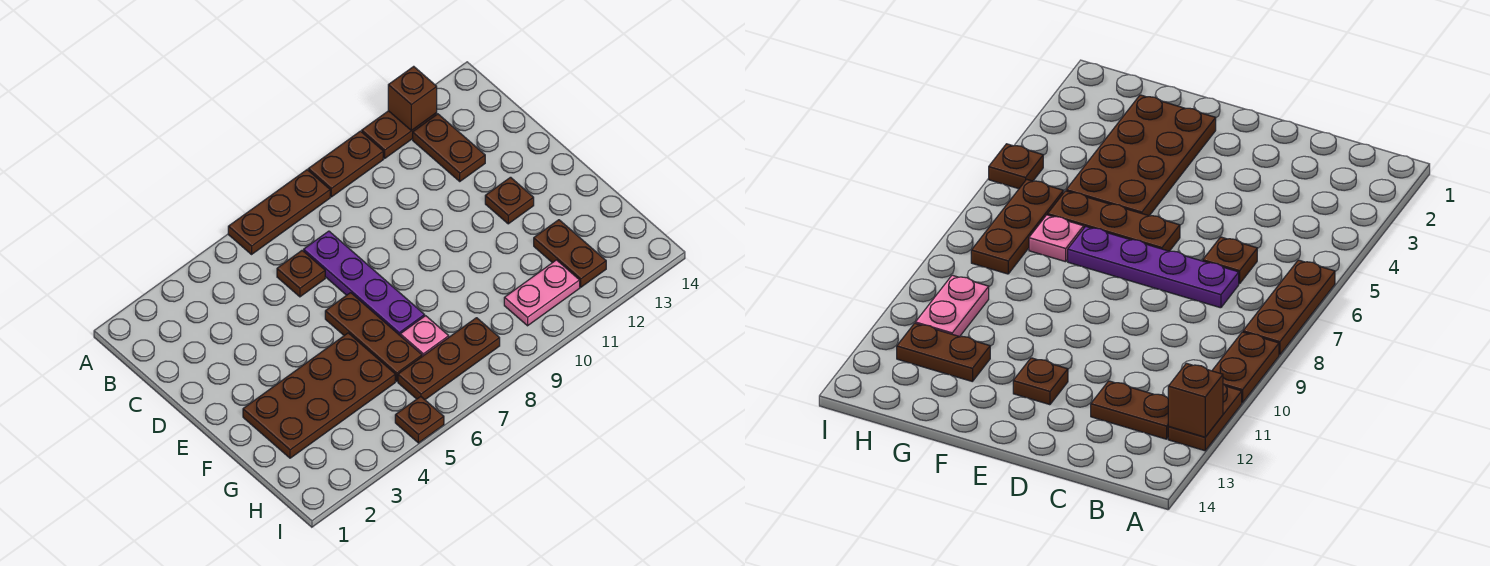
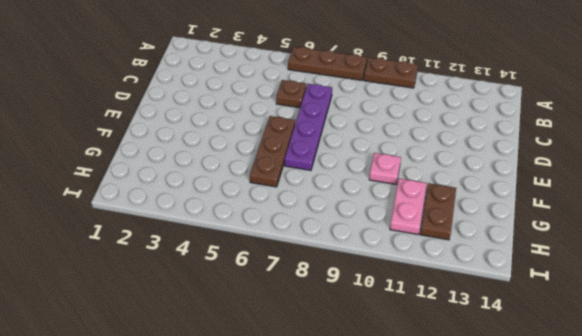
pink plate F10 level 1 -> pink plate G7 level 1
pink plate G11:H11 level 1 -> pink plate H10:H11 level 1
none -> brown plate A11:A12 level 1
none -> brown plate B12:C12 level 1
none -> brown plate E12 level 1

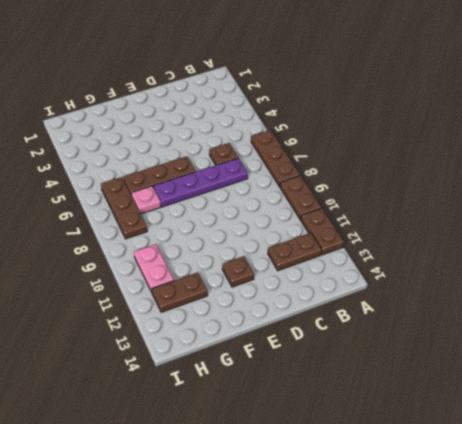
none -> brown plate F2:G5 level 1
none -> brown plate I5 level 1
none -> brown brick A12 level 2

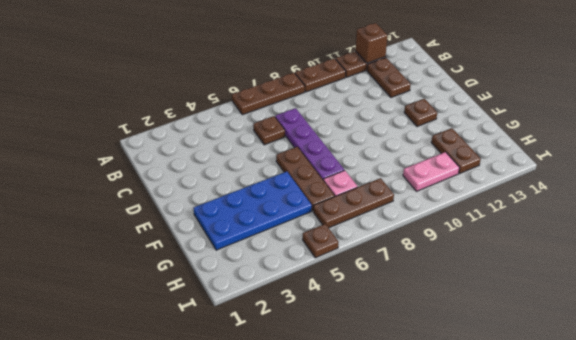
blue plate F2:G5 level 1 -> brown plate F2:G5 level 1

